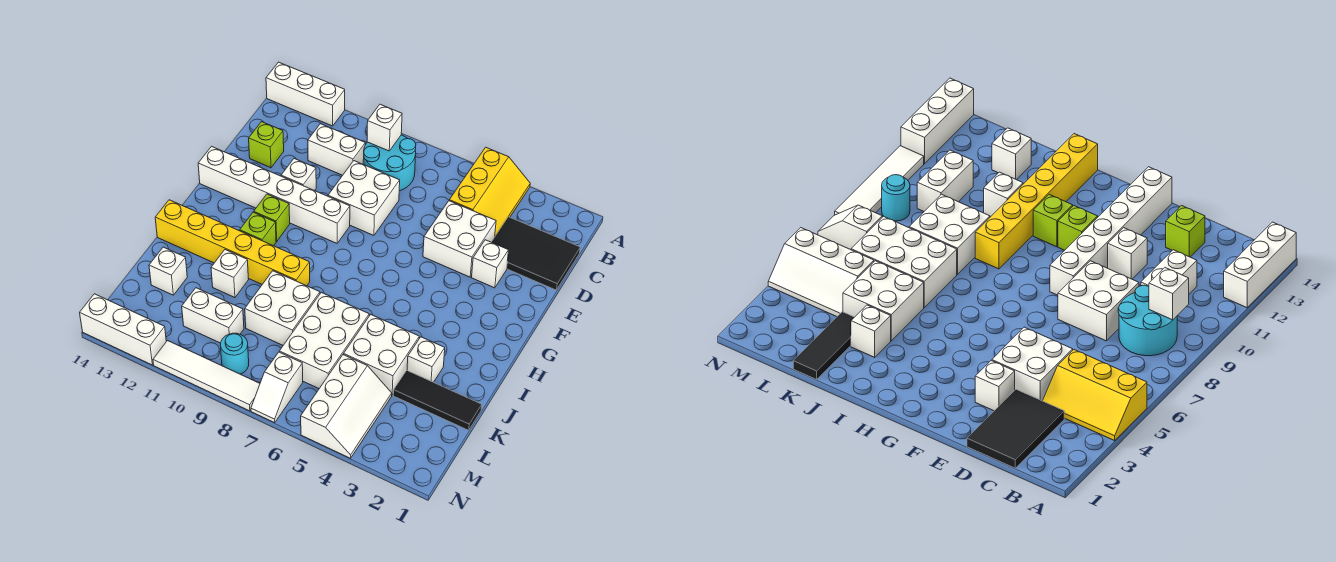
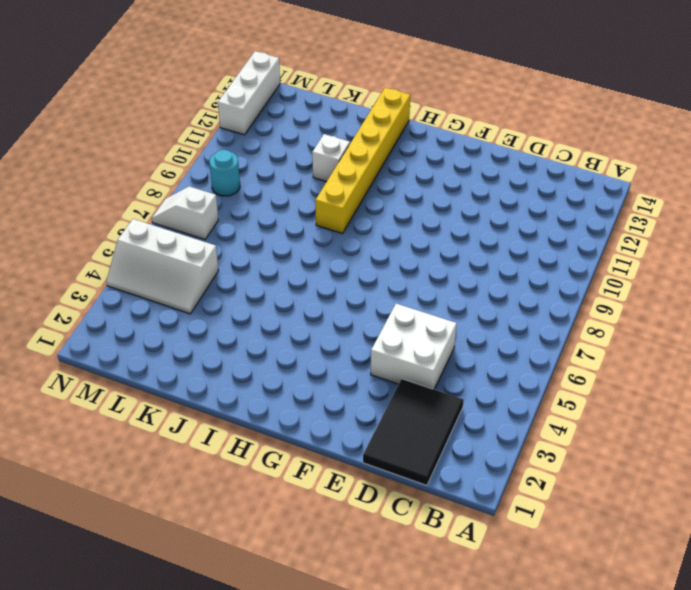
none -> yellow slope A4:C5 level 1 top 5
none -> white brick A12:A14 level 1
none -> cyan round brick B8:C9 level 1

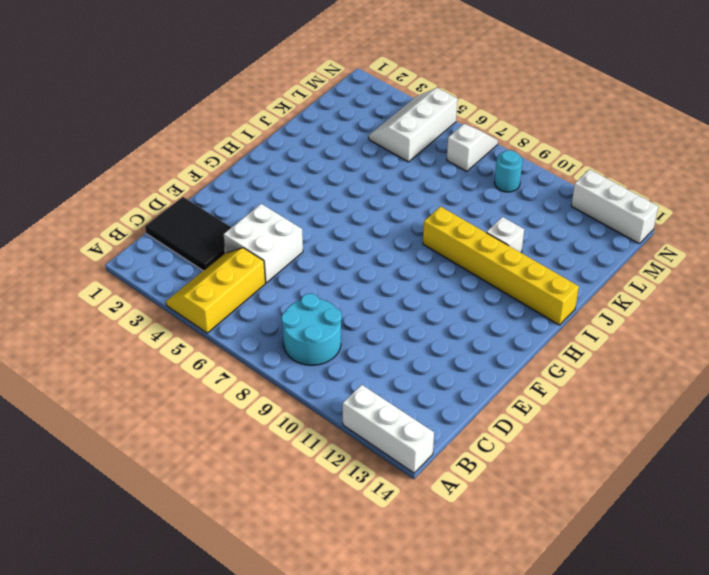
none -> white brick C10:C11 level 1
none -> white brick D8:E9 level 1
none -> lime brick D13 level 1

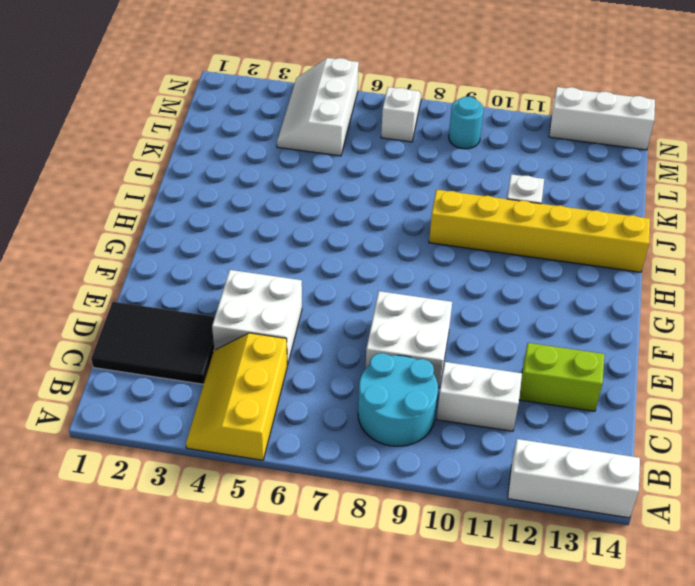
lime brick D12:D13 level 1 -> lime brick D13 level 1
none -> white brick E3 level 1
none -> white brick E11 level 1
none -> white brick F9:F14 level 1

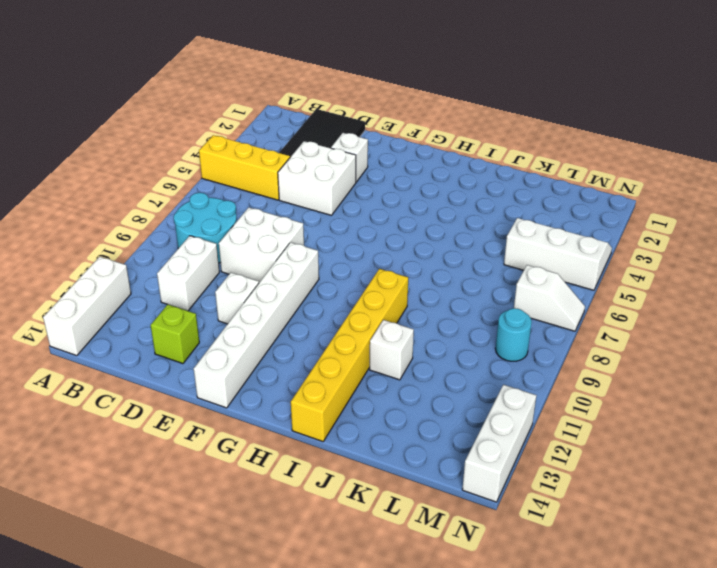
none -> lime brick G11 level 1
none -> lime brick H11 level 1
none -> white brick J3 level 1

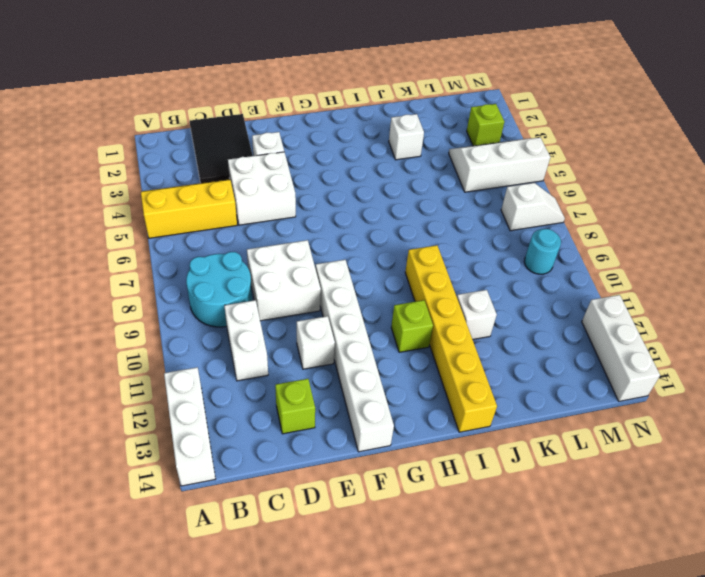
lime brick M3 level 1 -> lime brick G11 level 1
none -> white brick J4:K5 level 1
none -> white brick J6:L7 level 1
none -> white brick J8:K9 level 1

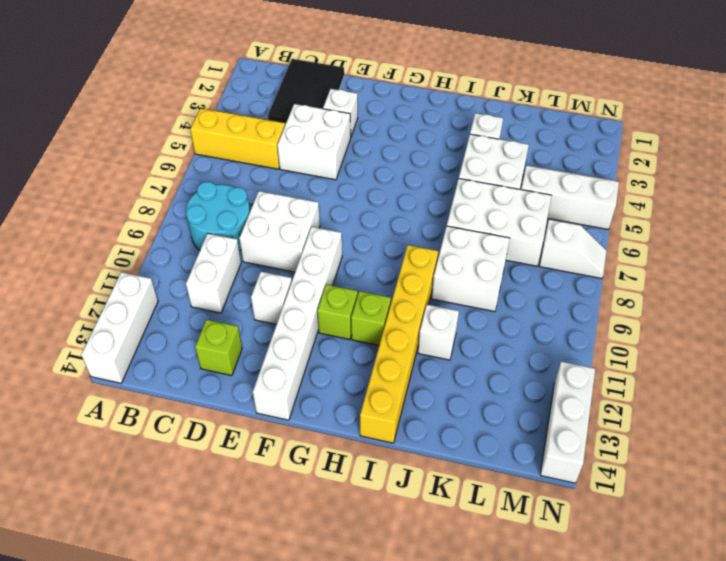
none -> black tile K1:K3 level 1
none -> white brick K13 level 1
none -> white brick L10:L11 level 1

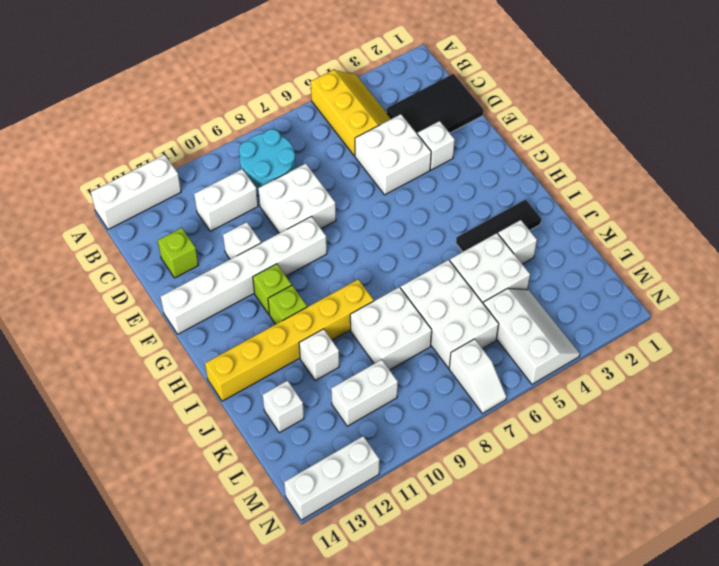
black tile I2:I4 level 1 -> black tile K1:K3 level 1
none -> cyan round brick M9 level 1
none -> white tile N8:N11 level 1
none -> white brick B9 level 2

